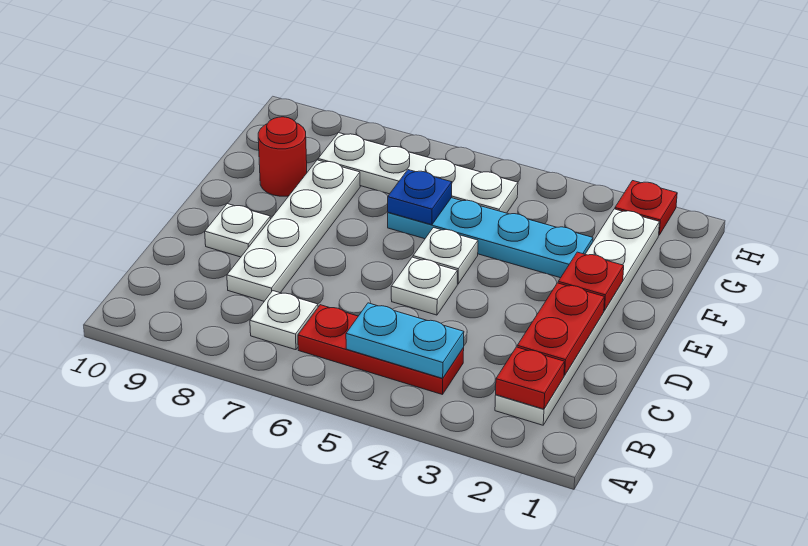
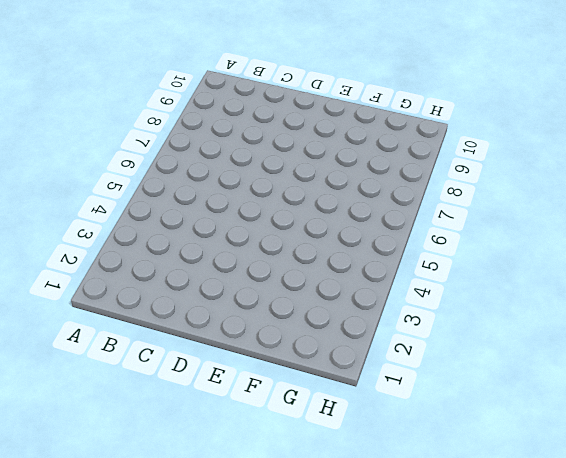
none -> white plate B2:G2 level 1
none -> red plate B4:B6 level 1
none -> white plate B7 level 1

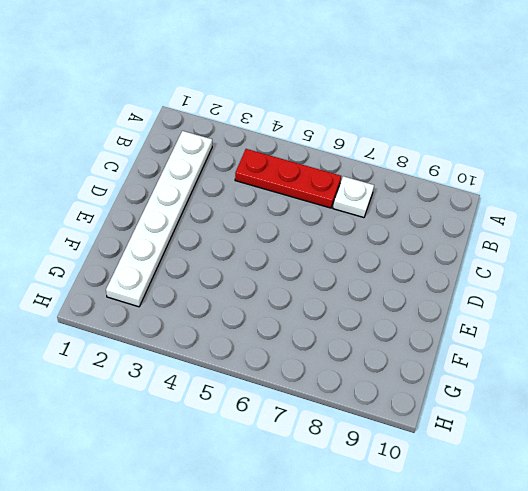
none -> white plate C8:F8 level 1
none -> white plate D5 level 1
none -> white plate D9 level 1

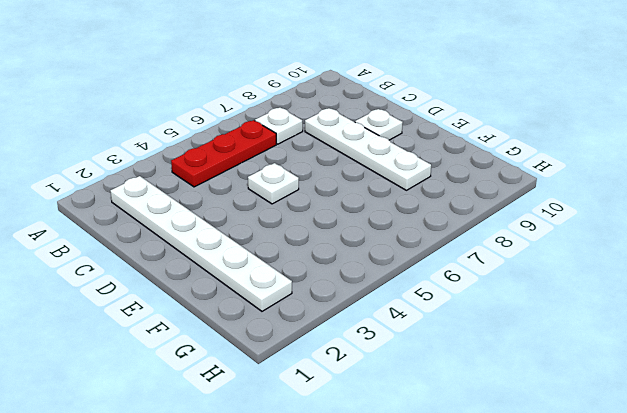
none -> white plate E5 level 1
none -> cyan plate F3:F6 level 1
none -> red round brick F9 level 1

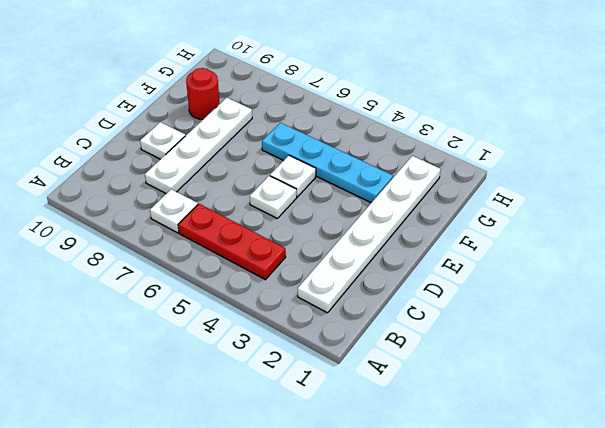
none -> white plate G5:G8 level 1
none -> red plate H2 level 1
none -> red plate B2 level 2

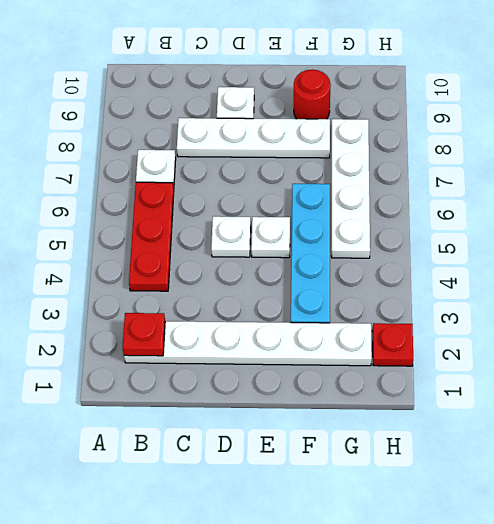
none -> cyan plate B4:B5 level 2
none -> red plate C2:D2 level 2
none -> red plate E2 level 2

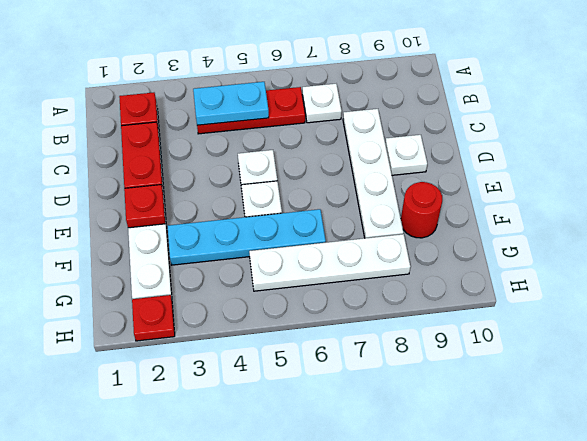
none -> blue plate F6 level 2

